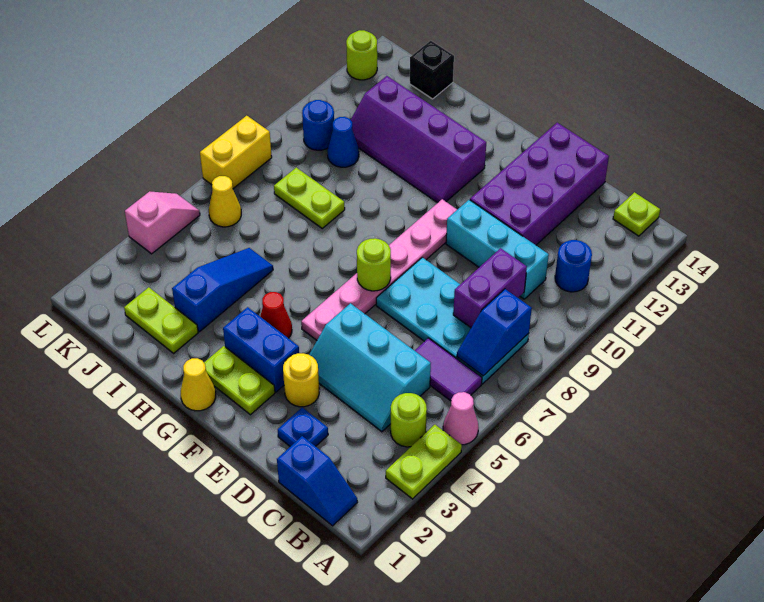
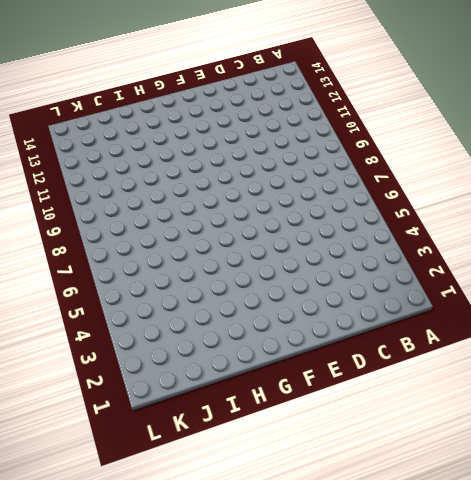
none -> lime plate A3:A4 level 1
none -> pink cone A5 level 1
none -> blue slope B1:C1 level 1 top C
none -> lime round brick B4 level 1

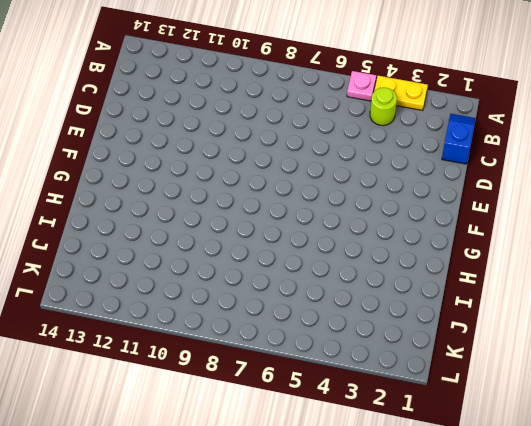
yellow plate A3:A4 level 1 -> lime plate A3:A4 level 1
pink plate A5 level 1 -> pink cone A5 level 1
none -> purple tile B6:C6 level 1
none -> cyan plate B7:E8 level 1
none -> blue round brick B11 level 1
none -> lime plate B14 level 1

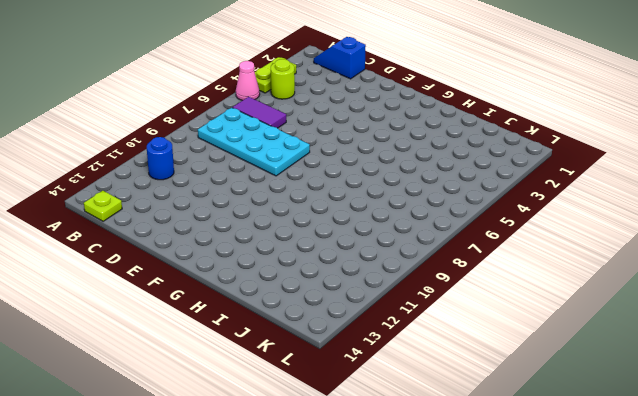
none -> cyan slope C4:E5 level 1 top 5
none -> cyan brick C10:E10 level 1
none -> blue plate D2 level 1
none -> purple brick D11:E14 level 1

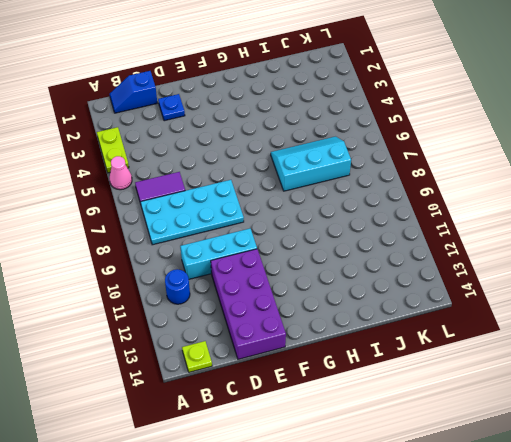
cyan slope H6:J7 level 1 top 7 -> cyan slope C4:E5 level 1 top 5
none -> lime round brick B4 level 1
none -> yellow round brick E3 level 1
none -> lime plate F2:G2 level 1
none -> blue brick F3:G3 level 1

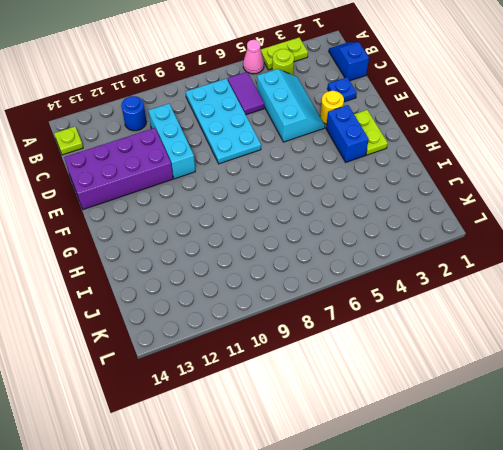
none -> pink plate F5:F10 level 1
none -> yellow cone G1 level 1
none -> red cone G4 level 1
none -> purple slope G11:J12 level 1 top 12

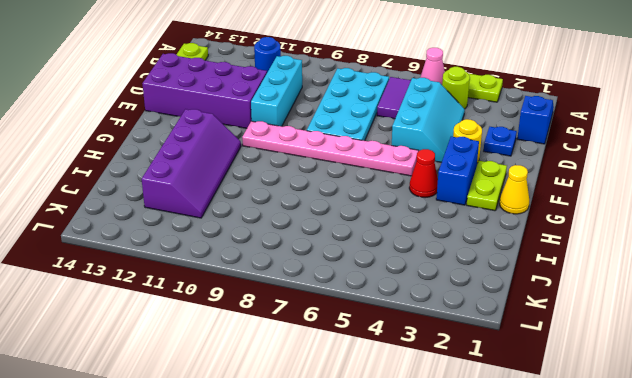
none -> lime plate I2:J2 level 1
none -> blue slope I3:I5 level 1 top 3
none -> lime plate I8:J8 level 1
none -> blue cone J10 level 1

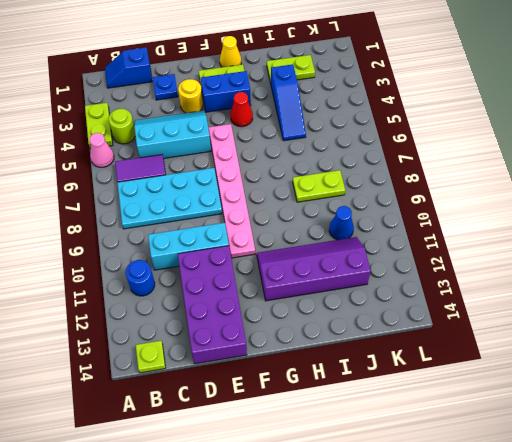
none -> black brick J14 level 1
none -> yellow cone K6 level 1
none -> blue round brick K10 level 1
none -> pink slope L4:L5 level 1 top 4

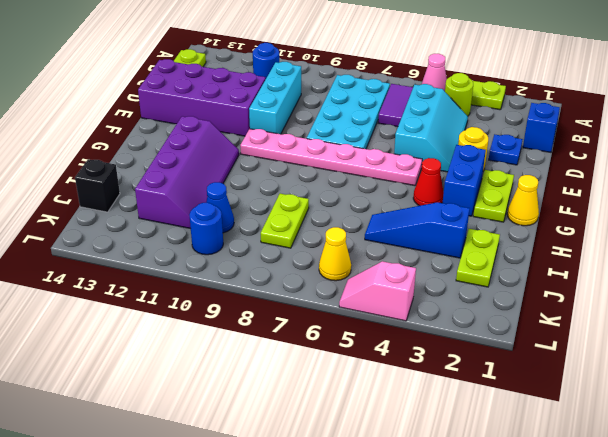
none -> yellow brick L7:L8 level 1
none -> lime round brick L13 level 1
none -> blue slope B7:B8 level 2 top 8
none -> purple brick C8:C9 level 2

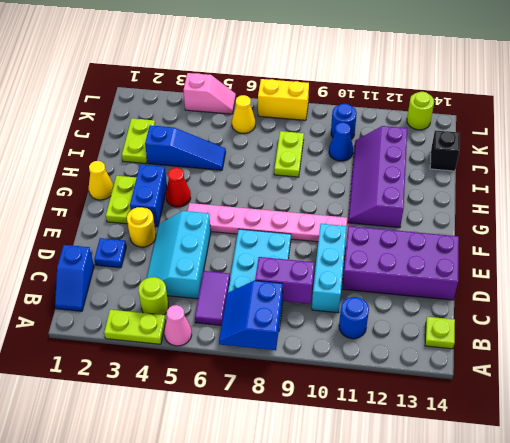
blue slope A7:B8 level 2 top 8 -> blue slope B7:B8 level 2 top 8
none -> lime round brick F7 level 2

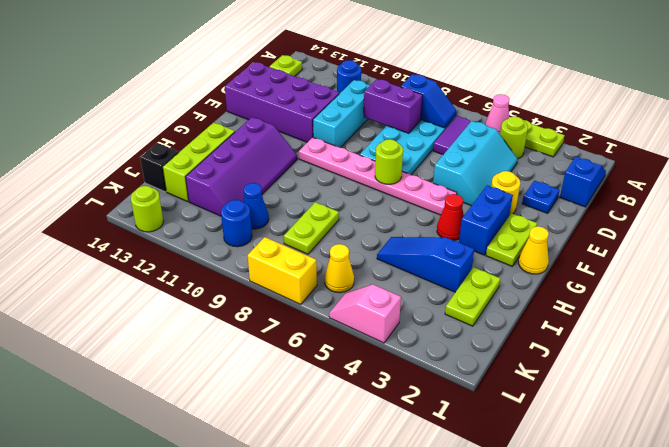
lime brick H13:J13 level 1 -> none

